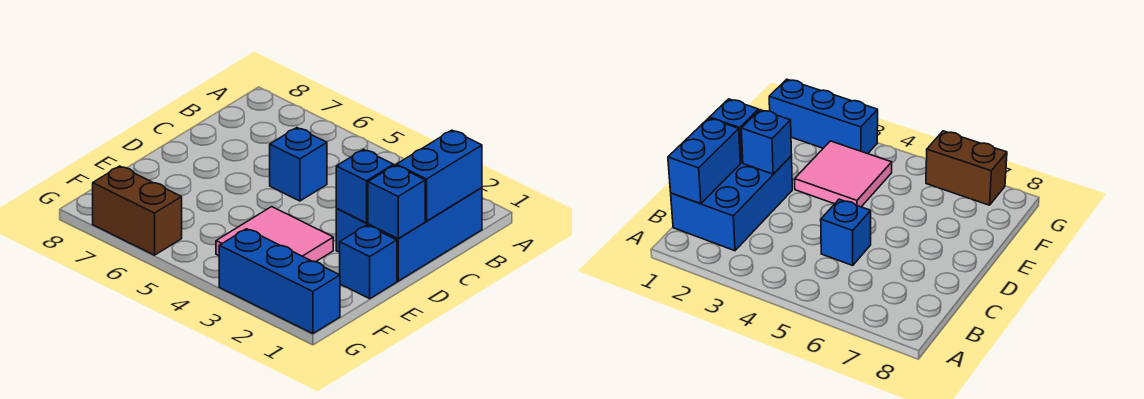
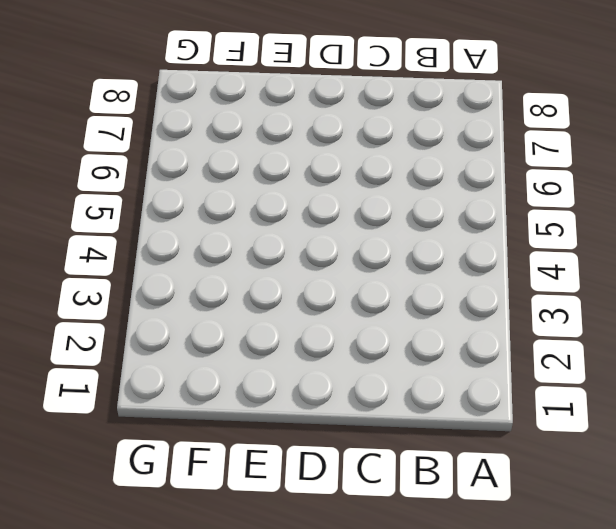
none -> blue brick B1:D2 level 1
none -> blue brick C5 level 1

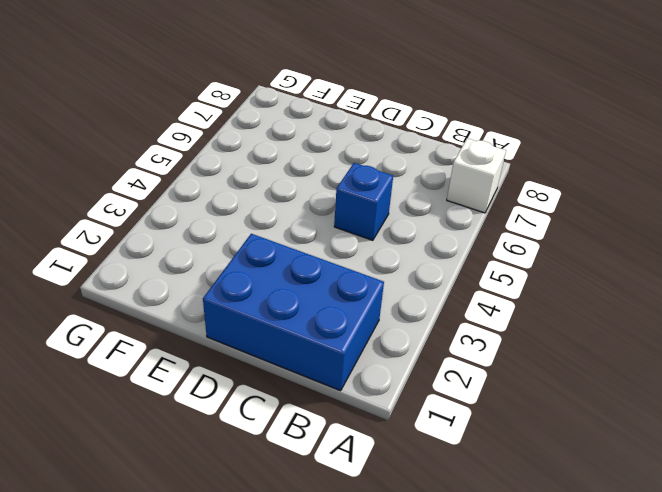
white brick A7 level 1 -> none
none -> blue brick E1 level 1
none -> pink tile E3:F4 level 1

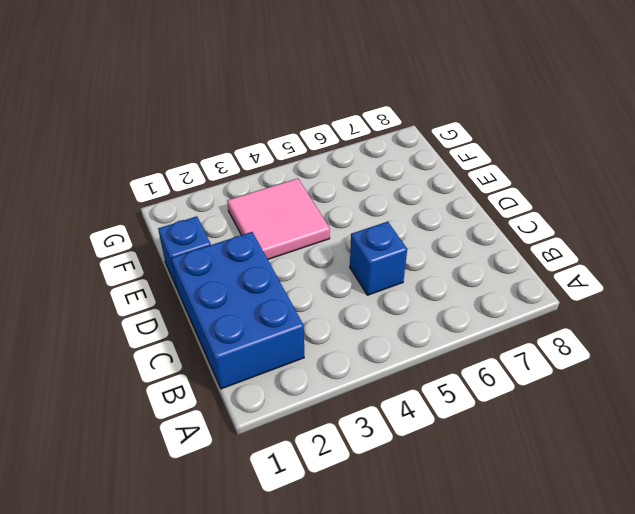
none -> blue brick G1:G3 level 1
none -> brown brick G6:G7 level 1

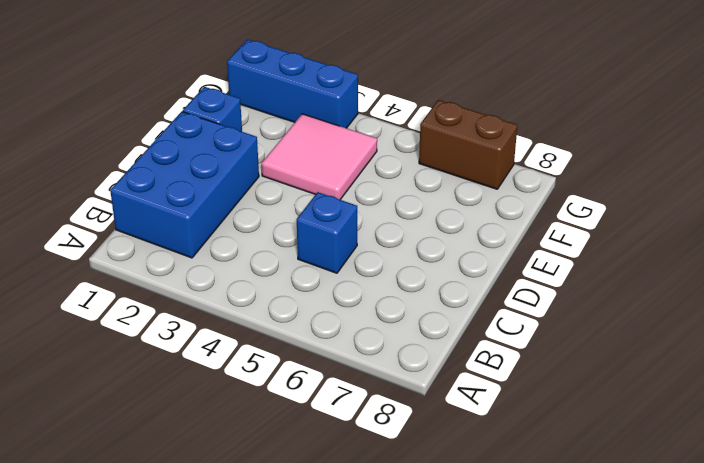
none -> blue brick B1:C1 level 2
none -> blue brick D1 level 2

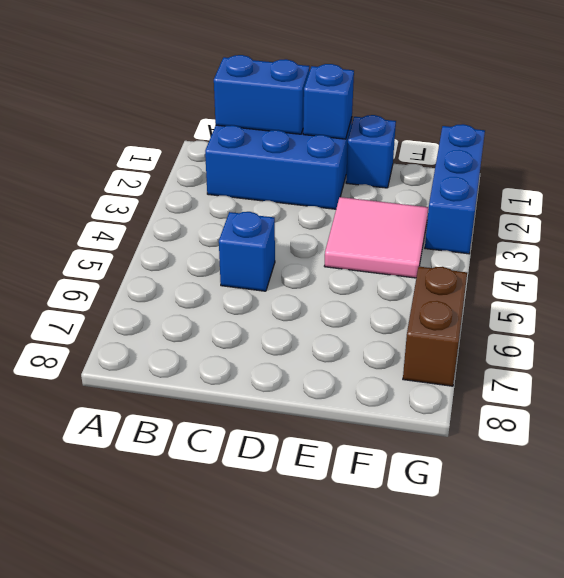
none -> blue brick D2 level 2

